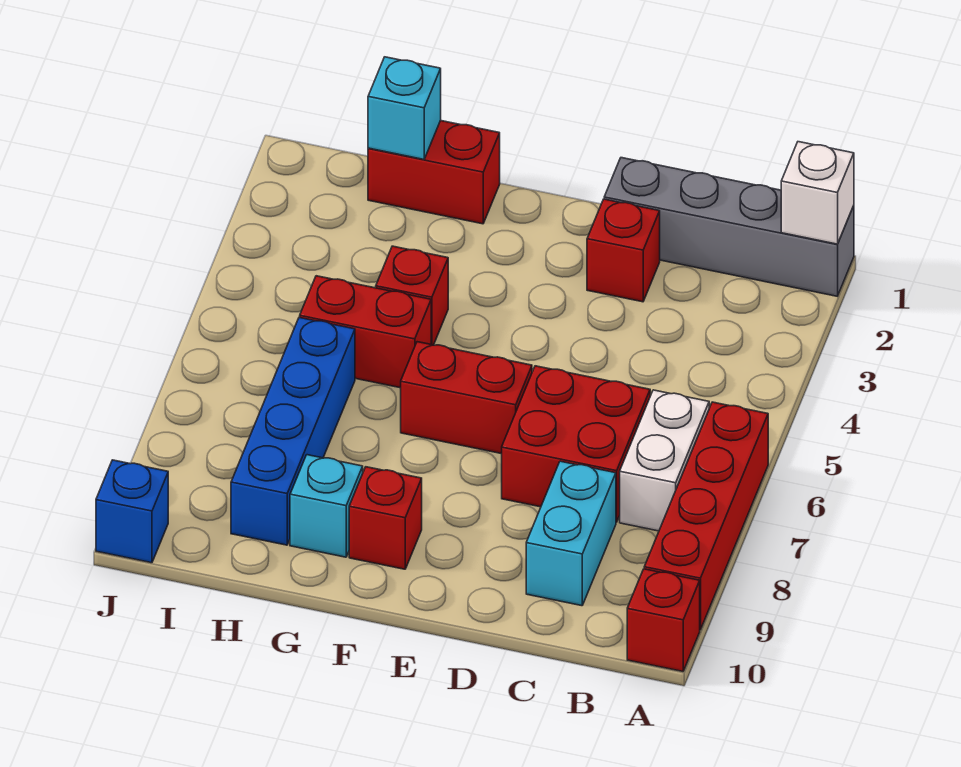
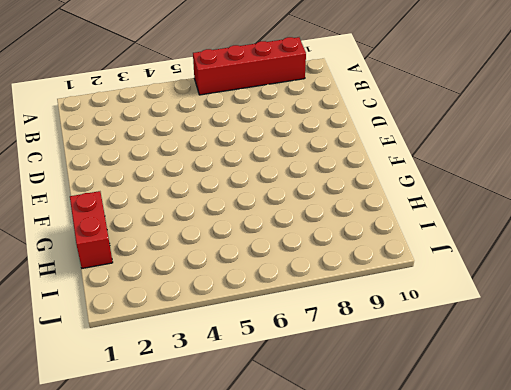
none -> grey brick A1:D1 level 1
none -> red brick A10 level 1
none -> white brick B6:B7 level 1

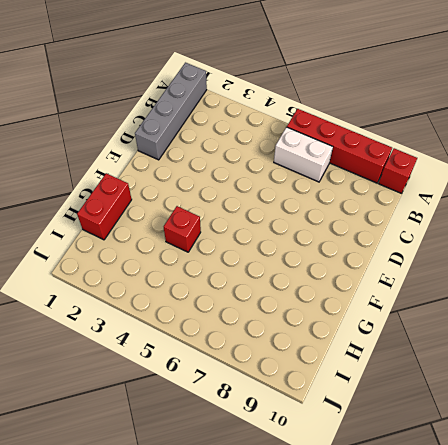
none -> red brick C6:D7 level 1
none -> cyan brick C8:C9 level 1
none -> red brick D2 level 1

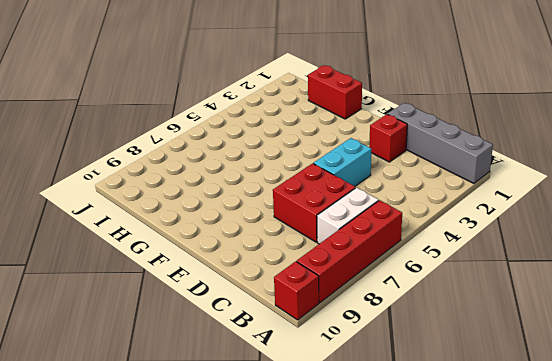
cyan brick D4:D5 level 1 -> cyan brick C8:C9 level 1
none -> red brick E6:F6 level 1
none -> red brick F9 level 1
none -> red brick G4 level 1

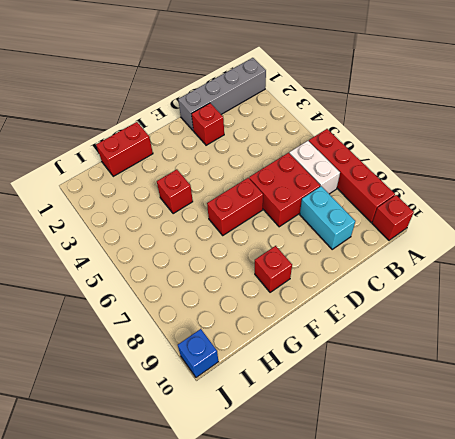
none -> red brick G5:H5 level 1
none -> cyan brick G9 level 1
none -> blue brick H6:H9 level 1

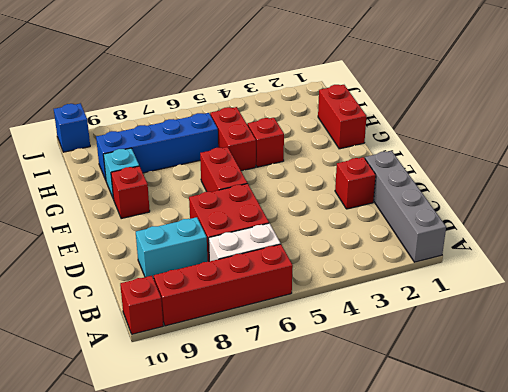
none -> white brick A1 level 2
none -> cyan brick H1 level 2

